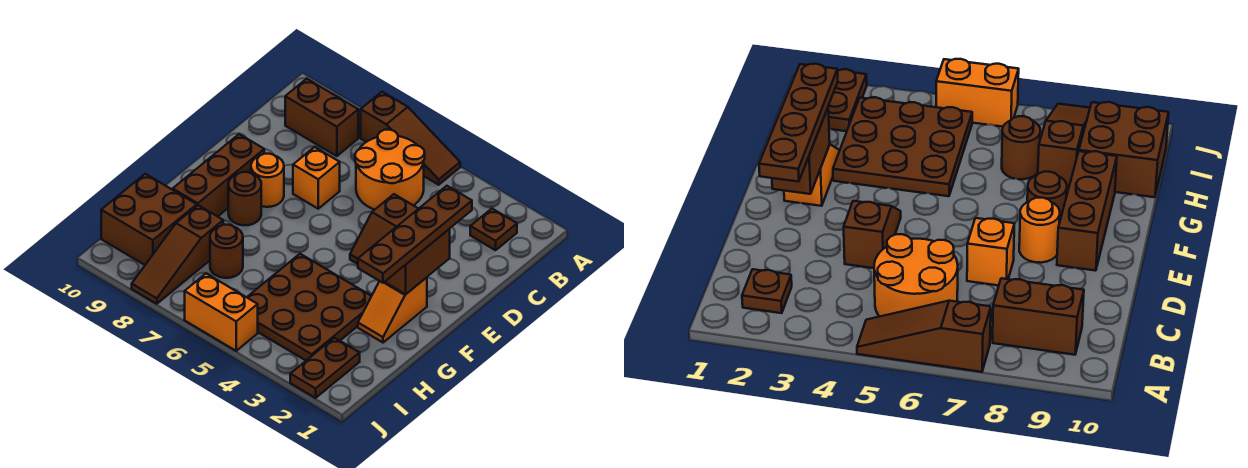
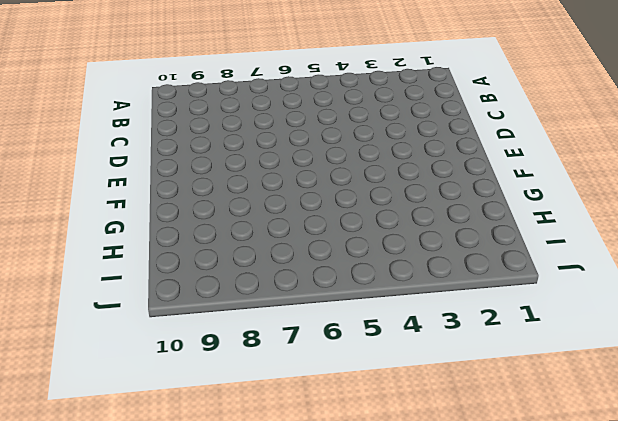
none -> brown slope A5:A7 level 1 top 7
none -> brown plate B2 level 1
none -> orange round brick B5:C6 level 1

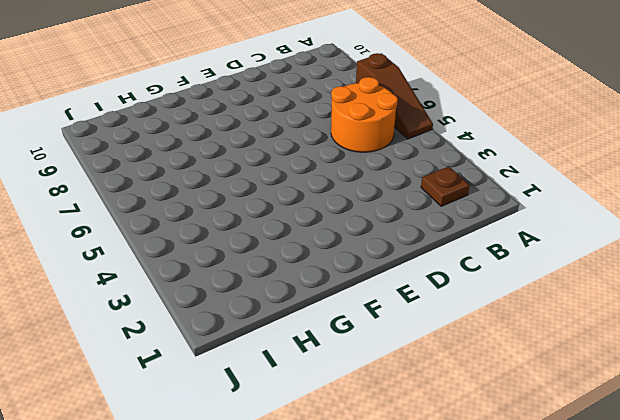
none -> brown brick B8:B9 level 1
none -> brown slope D4:E4 level 1 top D
none -> orange brick D7 level 1

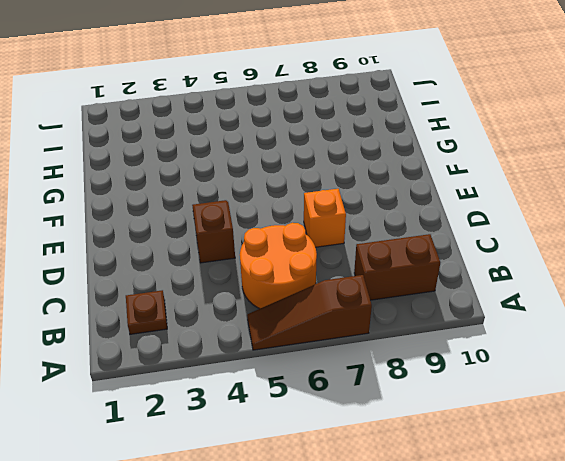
none -> orange round brick E8 level 1
none -> brown brick E9:G9 level 1
none -> orange slope F2:G2 level 1 top F

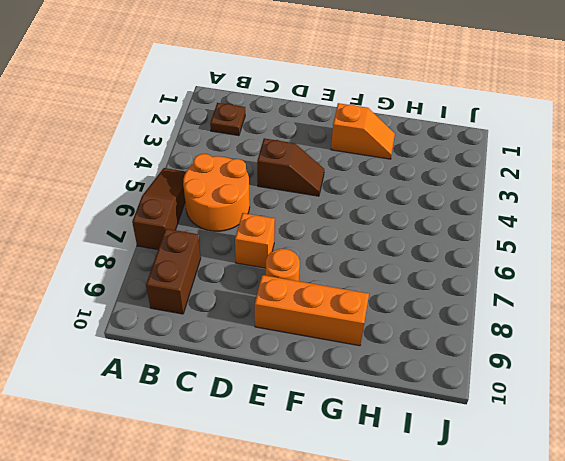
orange brick E9:G9 level 1 -> brown brick E9:G9 level 1
none -> brown round brick F8 level 1
none -> brown plate G3:I5 level 1
none -> brown round brick H7 level 1

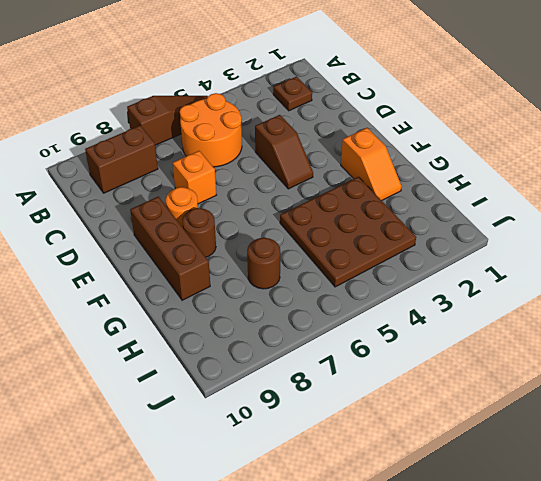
none -> brown slope H8:J8 level 1 top H
none -> brown brick H9:I10 level 1
none -> brown plate I2:J2 level 1

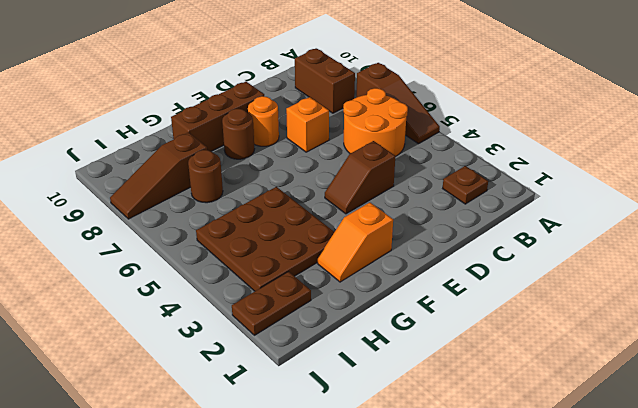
none -> brown brick H9:I10 level 1
none -> orange brick J5:J6 level 1
none -> brown brick E2:F2 level 2

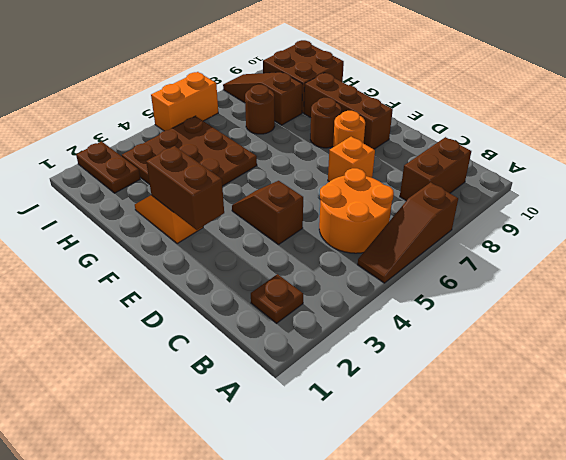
none -> brown plate D2:G2 level 3

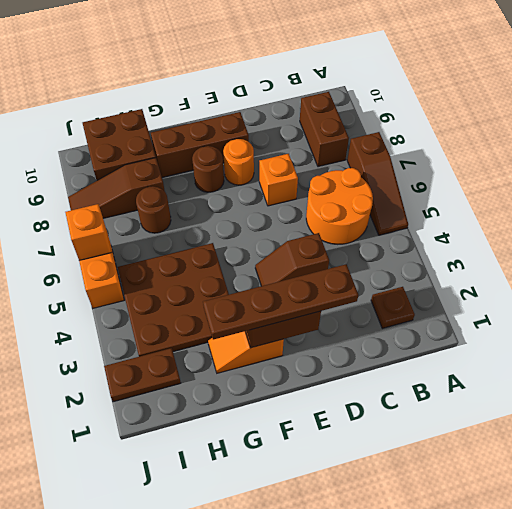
orange brick J6 level 2 -> none

